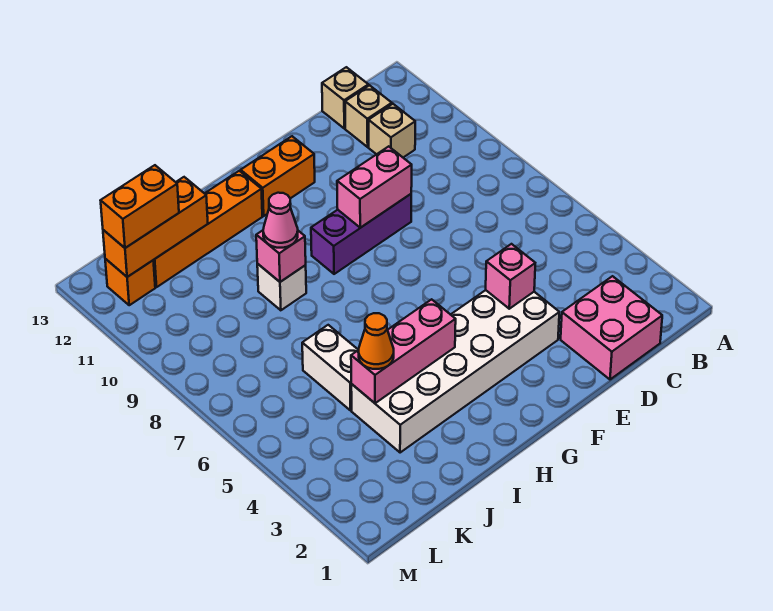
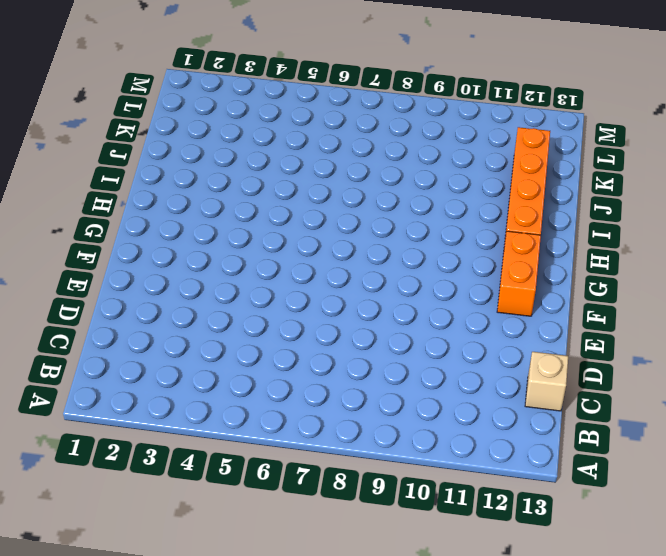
none -> pink brick C1:D2 level 1
none -> tan brick C11 level 1
none -> tan brick C12 level 1

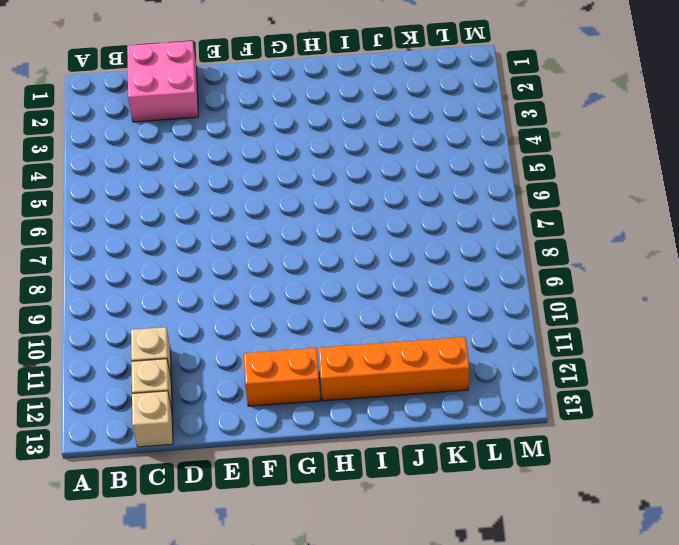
none -> white brick E3:J4 level 1
none -> purple brick E9:G9 level 1
none -> white brick I9 level 1

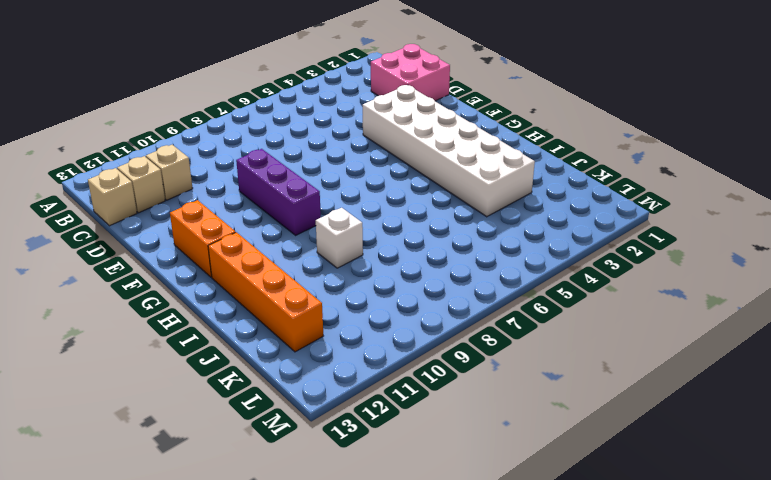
none -> white brick J5:J6 level 1
none -> orange brick L12 level 1
none -> pink brick E4 level 2

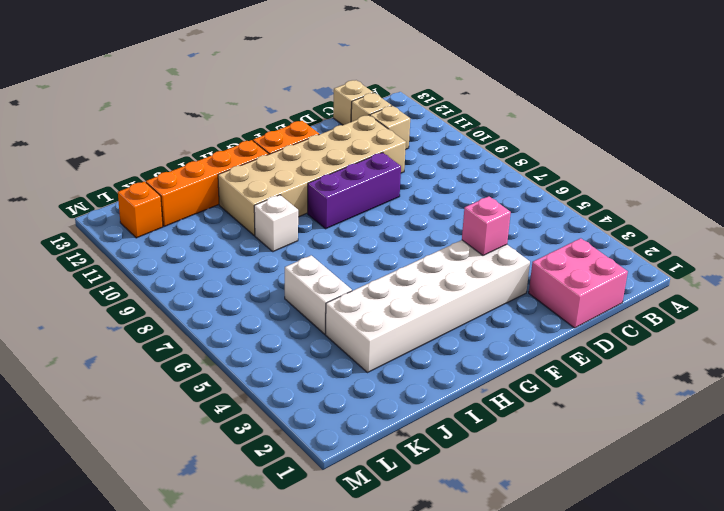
tan brick D10:I11 level 1 -> none
none -> pink brick E9:F9 level 2
none -> pink brick H4:J4 level 2
none -> pink brick I9 level 2

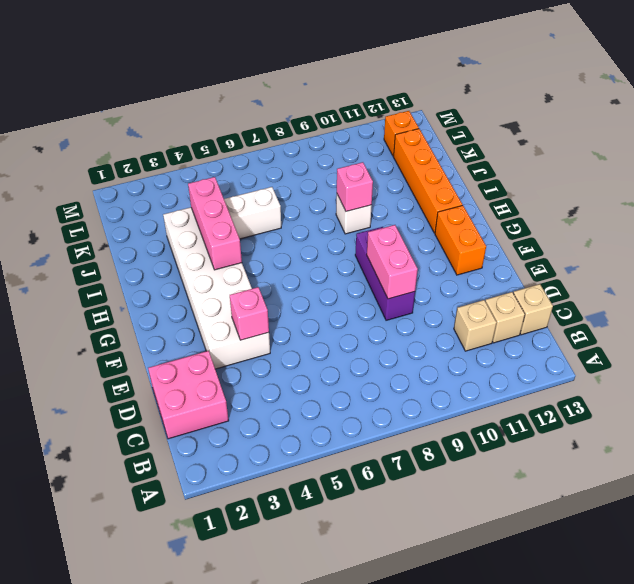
none -> orange brick J12:L12 level 2
none -> pink cone I9 level 3
none -> orange cone J4 level 3

